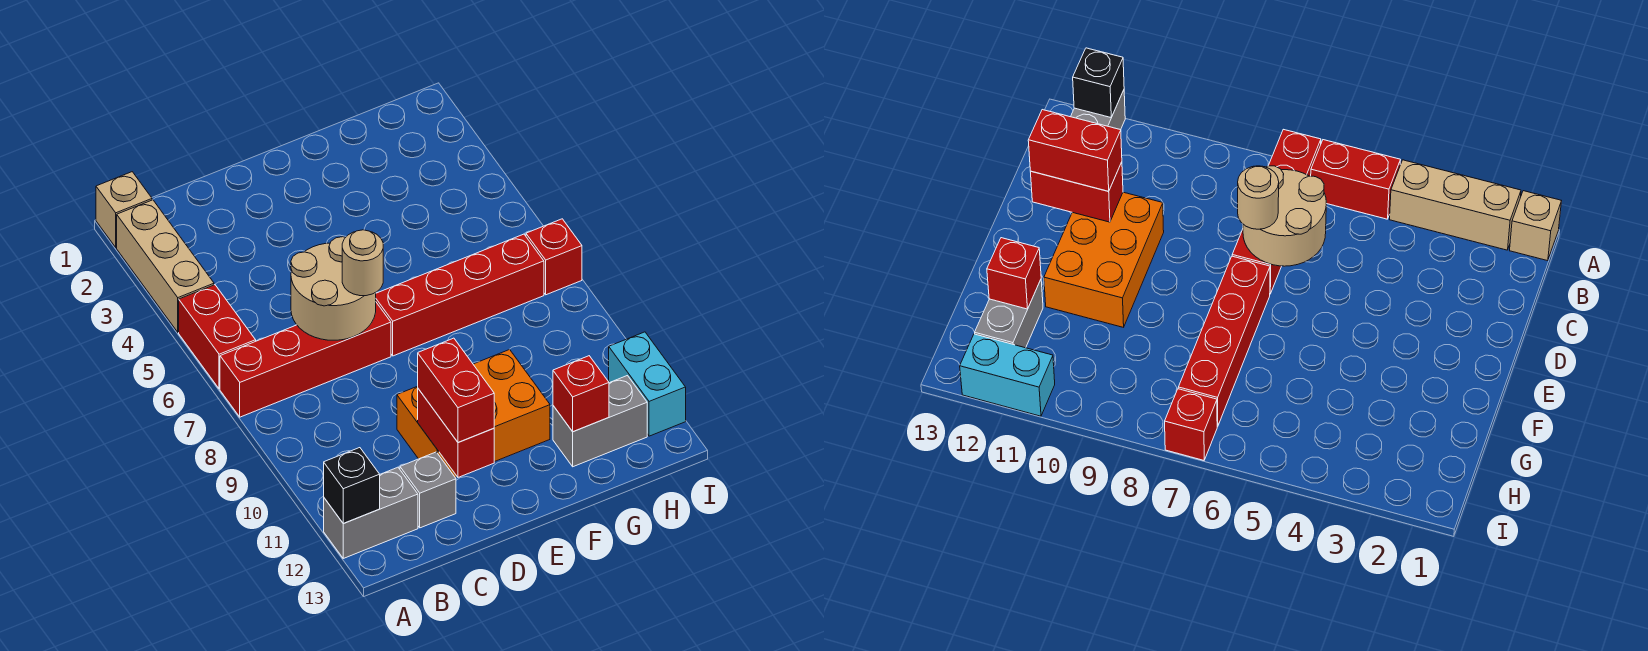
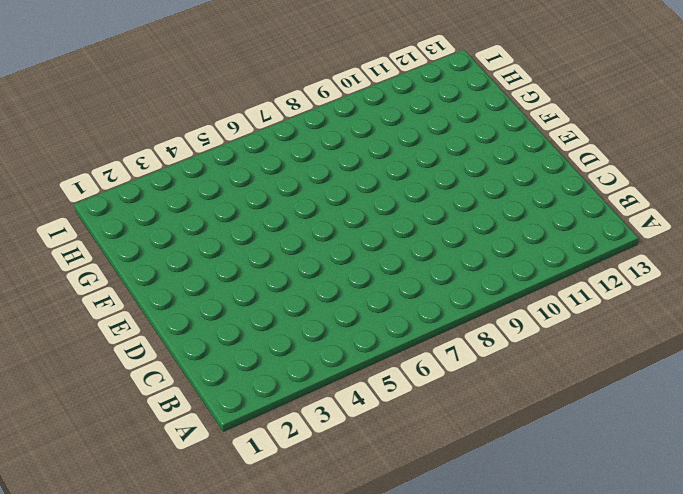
none -> tan brick A1 level 1
none -> tan brick A2:A4 level 1
none -> red brick A5:A6 level 1

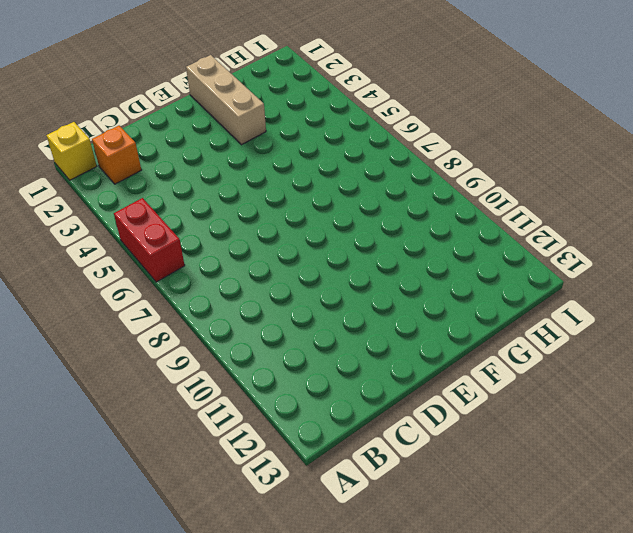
yellow brick A1 level 1 -> tan brick A1 level 1
orange brick B2 level 1 -> none
tan brick F1:F3 level 1 -> tan brick A2:A4 level 1
none -> red brick A7:D7 level 1
none -> grey brick A12:B12 level 1
none -> grey brick C12 level 1

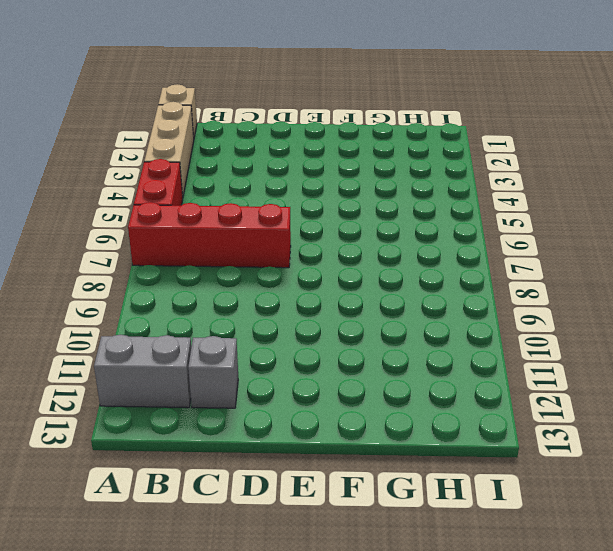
none -> orange brick D10:F11 level 1
none -> red brick E7:H7 level 1
none -> grey brick G12:H12 level 1

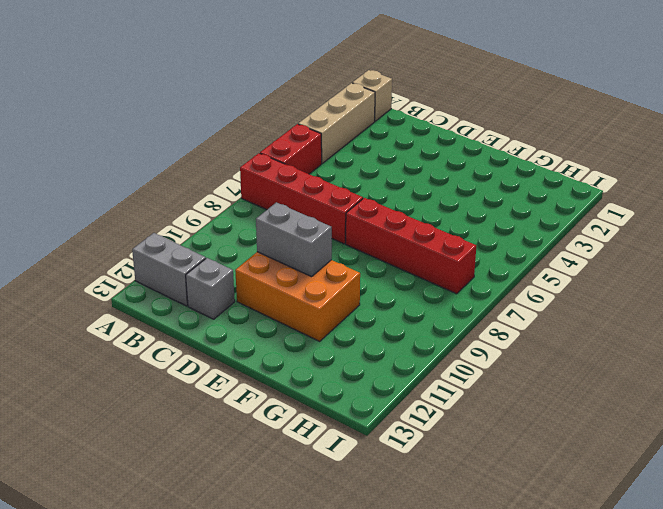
grey brick D10:E10 level 2 -> grey brick G12:H12 level 1
none -> red brick I7 level 1
none -> cyan brick I11:I12 level 1
none -> black brick A12 level 2

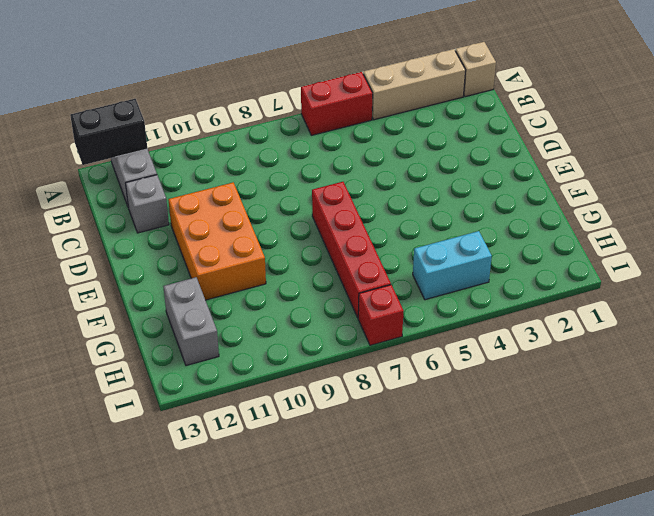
black brick A12:A13 level 2 -> black brick A12 level 2
cyan brick H4:H5 level 1 -> cyan brick I11:I12 level 1
none -> red brick A7:D7 level 1
none -> tan round brick C6:D7 level 2
none -> red brick D11:D12 level 2

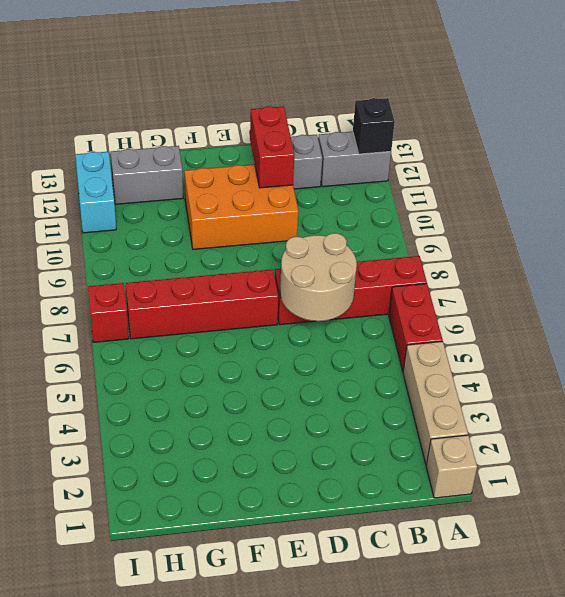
none -> red brick G12 level 2
none -> tan round brick D7 level 3
none -> red brick D11:D12 level 3

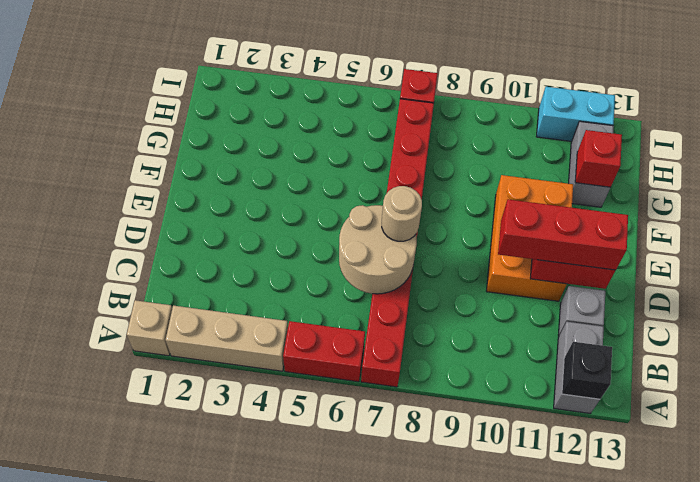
red brick D10:D12 level 3 -> red brick D11:D12 level 3

